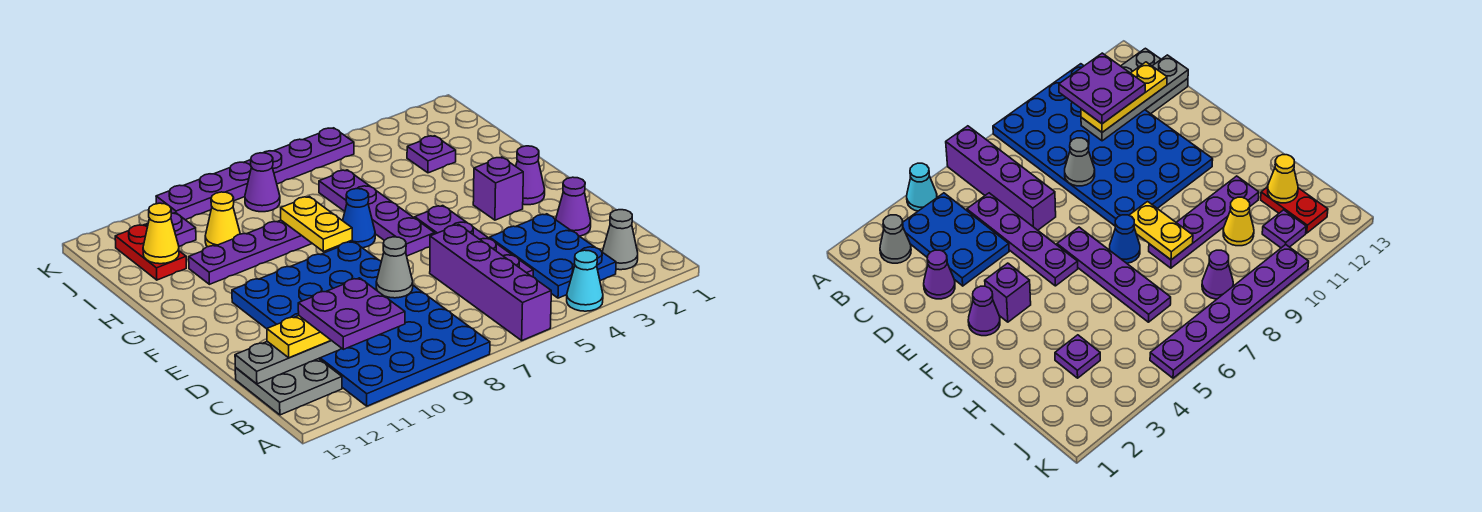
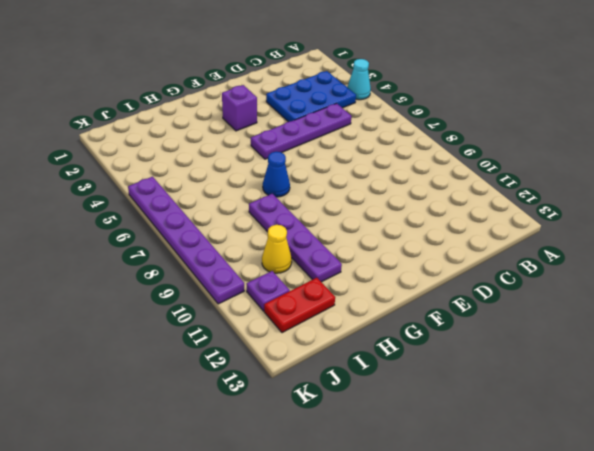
none -> purple brick A6:D6 level 1
none -> blue plate A8:F11 level 1
none -> grey cone B2 level 1

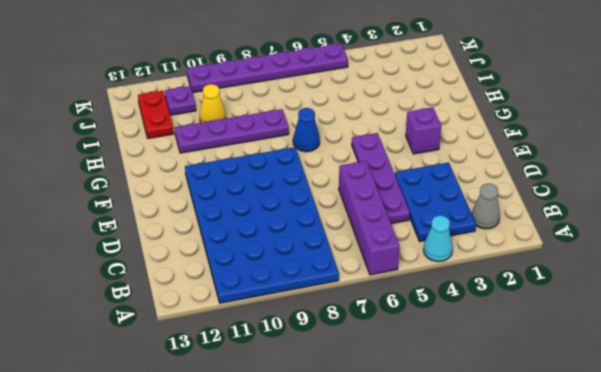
none -> grey plate B12:C13 level 1
none -> purple cone D2 level 1
none -> purple cone F2 level 1

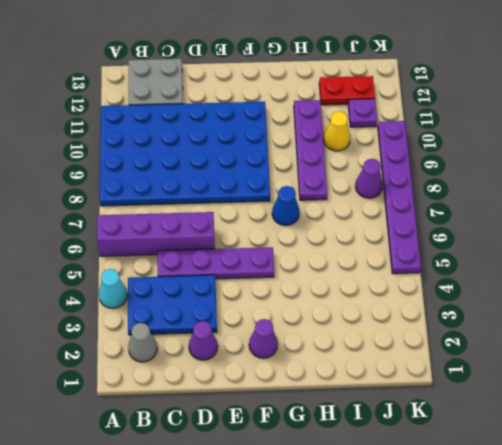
none -> purple brick F3 level 1
none -> purple plate F6:I6 level 1
none -> purple plate I3 level 1

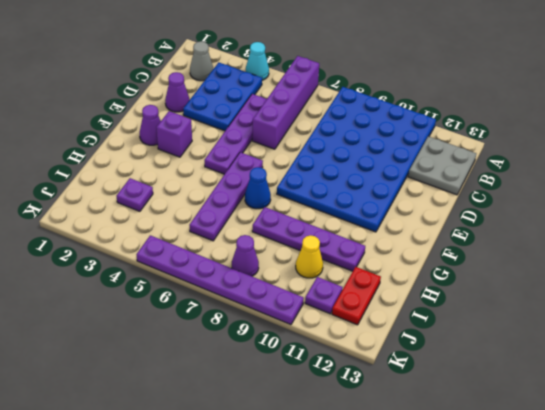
none -> grey plate C10:C13 level 2
none -> grey cone D8 level 2
none -> yellow plate G8:H8 level 2

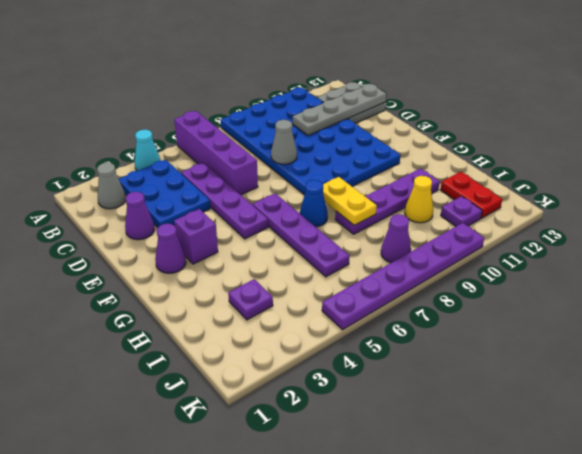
none -> yellow cone I12 level 2
none -> yellow plate C10:C12 level 3
none -> purple plate B10:C11 level 4

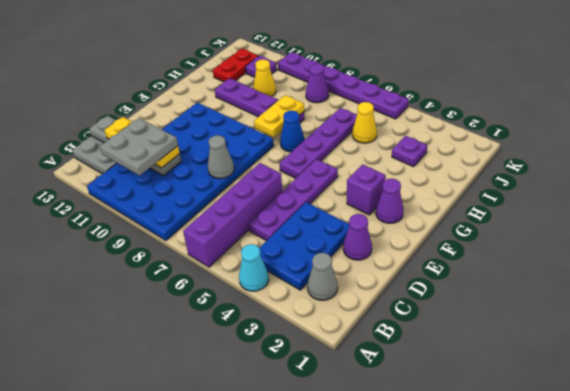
grey plate B10:C11 level 4 -> purple plate B10:C11 level 4
yellow cone I5 level 1 -> yellow cone I12 level 2

